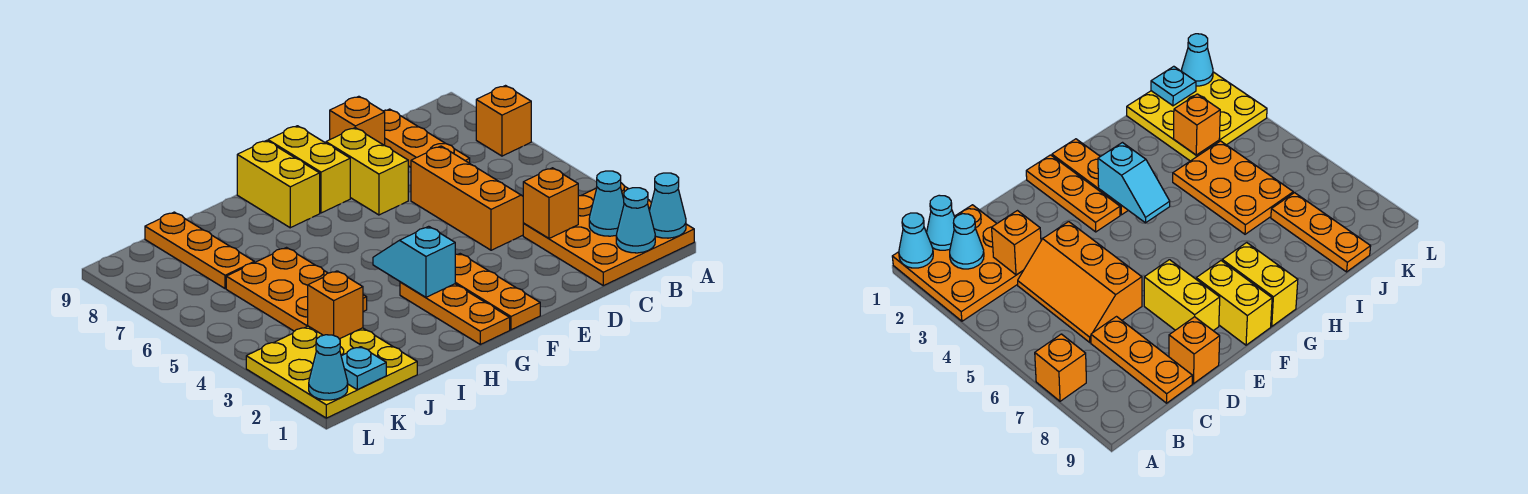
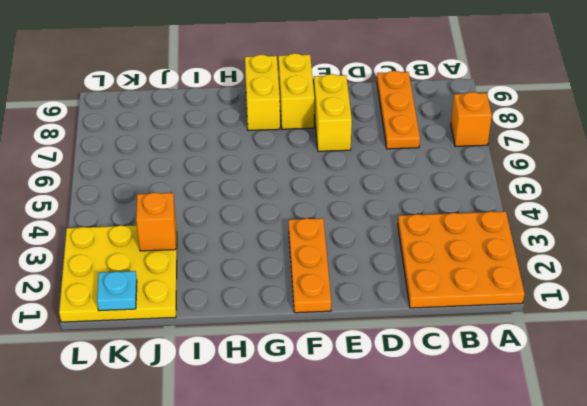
none -> orange slope C4:D6 level 1 top D
none -> orange brick D9 level 1
none -> orange plate G1:G3 level 1

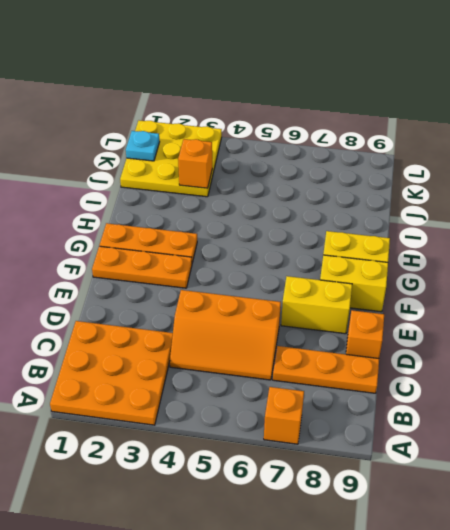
none -> orange plate I4:J6 level 1
none -> orange plate J7:J9 level 1
none -> cyan cone A1 level 2

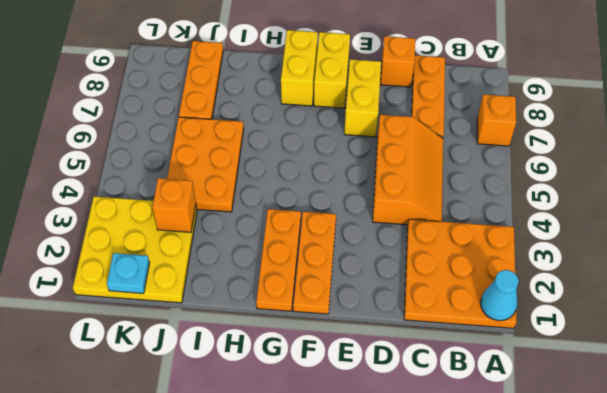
none -> cyan cone B1 level 2
none -> cyan cone B2 level 2
none -> orange brick C3 level 2

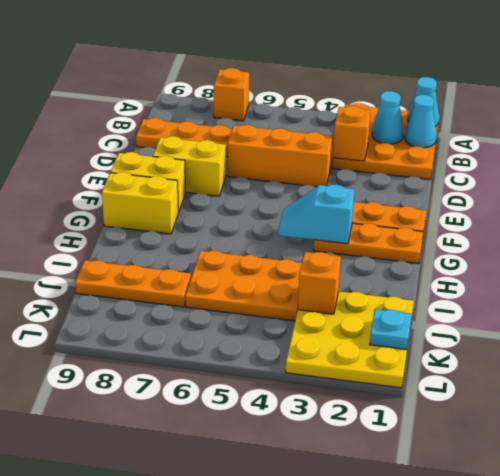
none -> orange brick D9 level 1
none -> cyan cone L1 level 2

